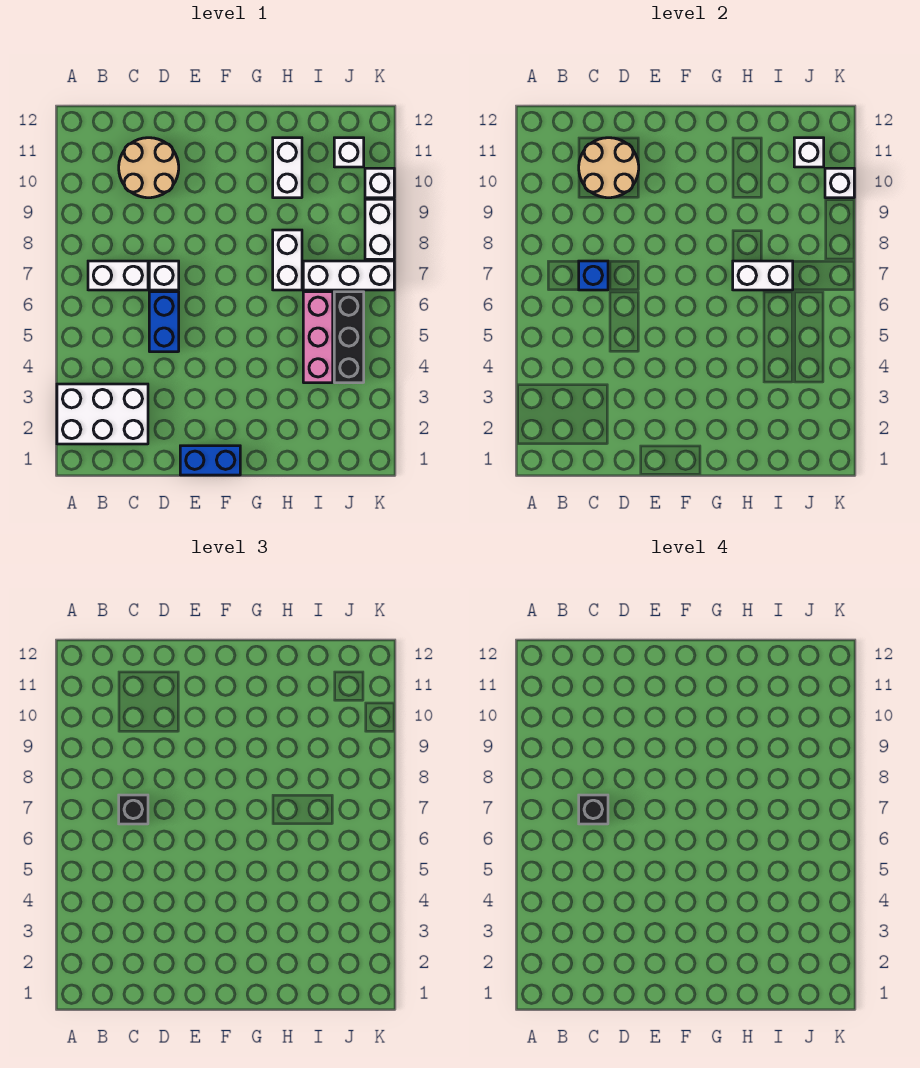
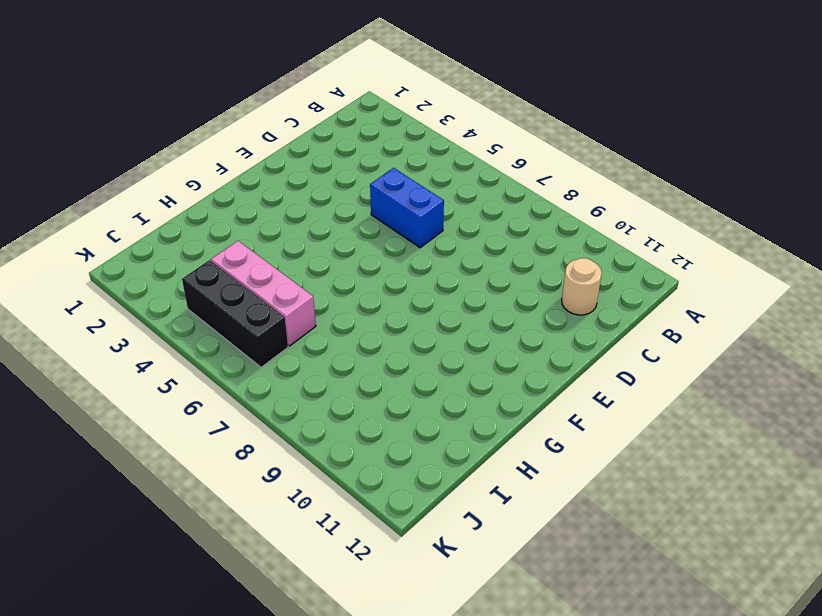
tan round brick C11 level 1 -> tan round brick C10:D11 level 1
none -> white brick A2:C3 level 1
none -> white brick B7:C7 level 1
none -> white brick D7 level 1

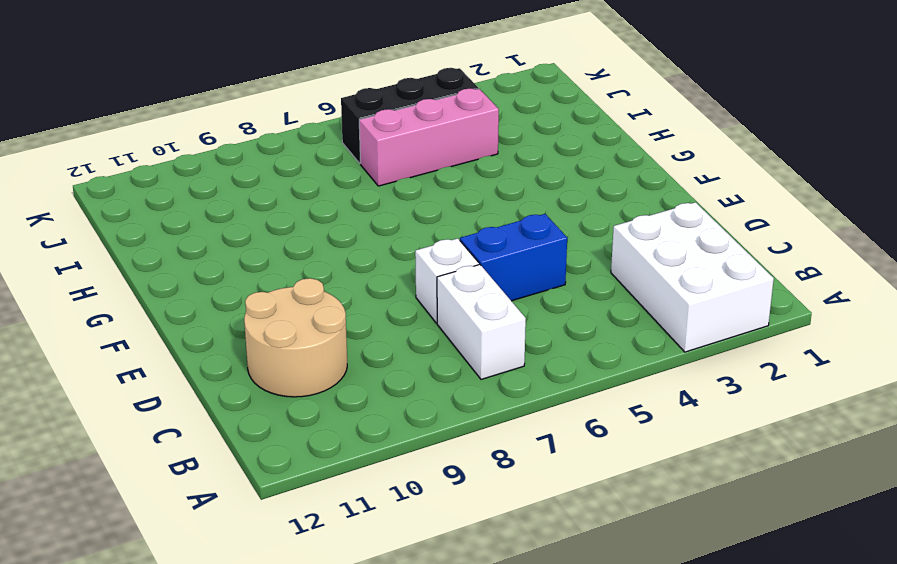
none -> blue brick E1:F1 level 1
none -> white brick H7:H8 level 1
none -> white brick H10:H11 level 1

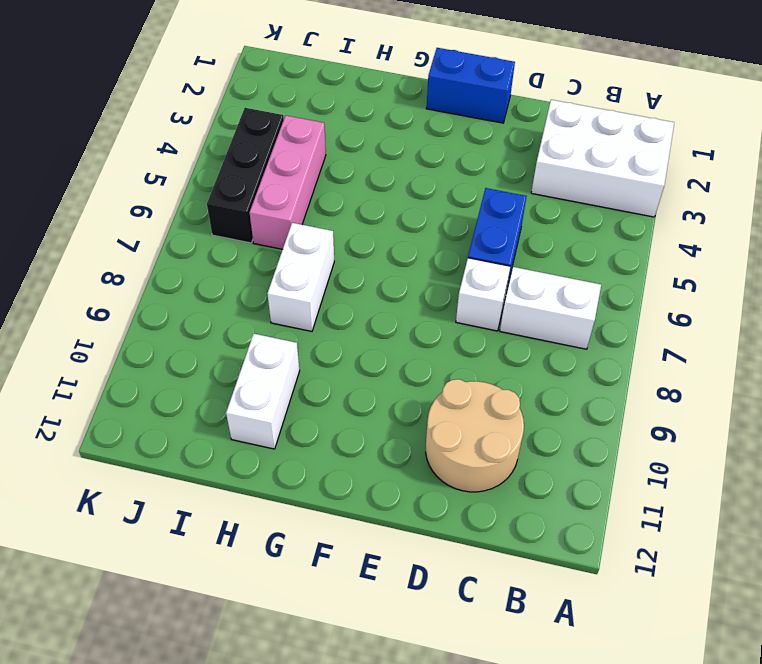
none -> white brick I7:K7 level 1
none -> white brick J11 level 1
none -> white brick K8:K9 level 1

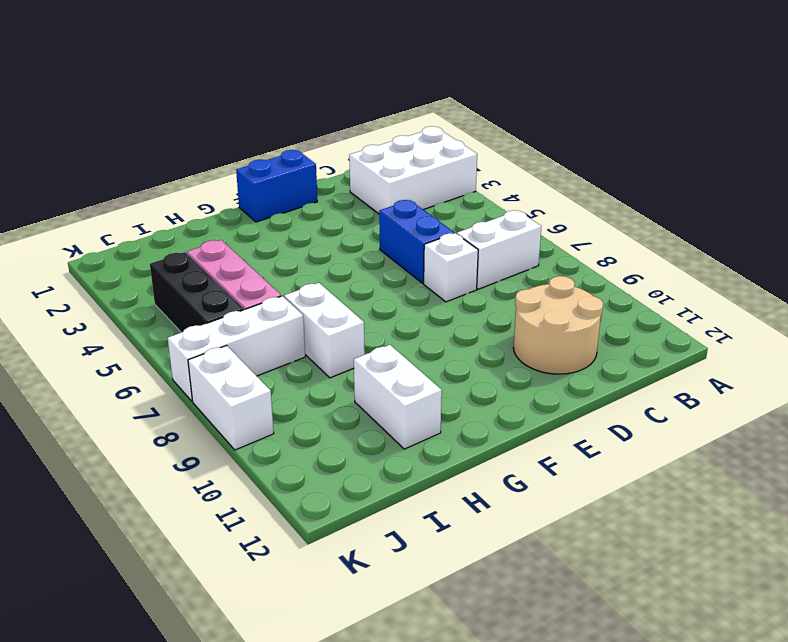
none -> white brick J11 level 1
none -> white brick K10 level 1
none -> blue brick C7 level 2

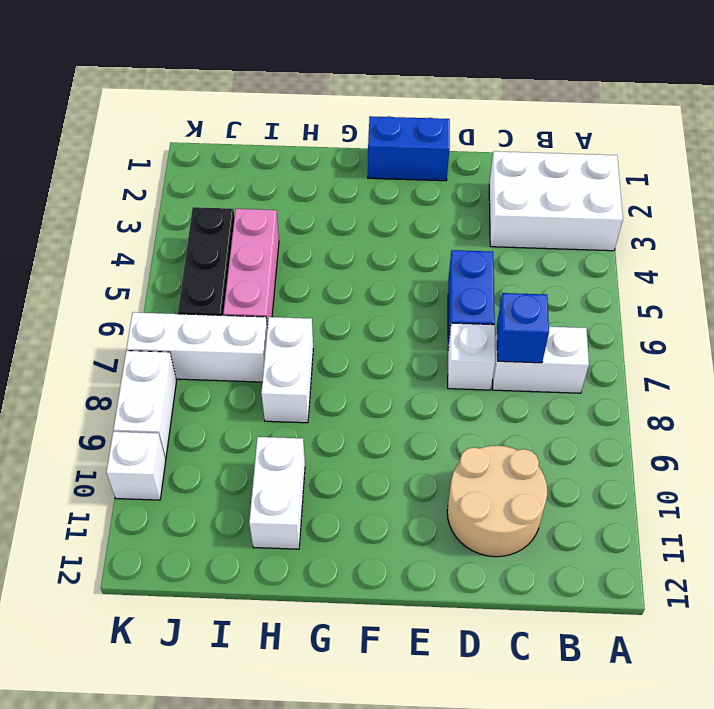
none -> white brick J11 level 1
none -> tan round brick C10:D11 level 2
none -> white brick H7:I7 level 2

